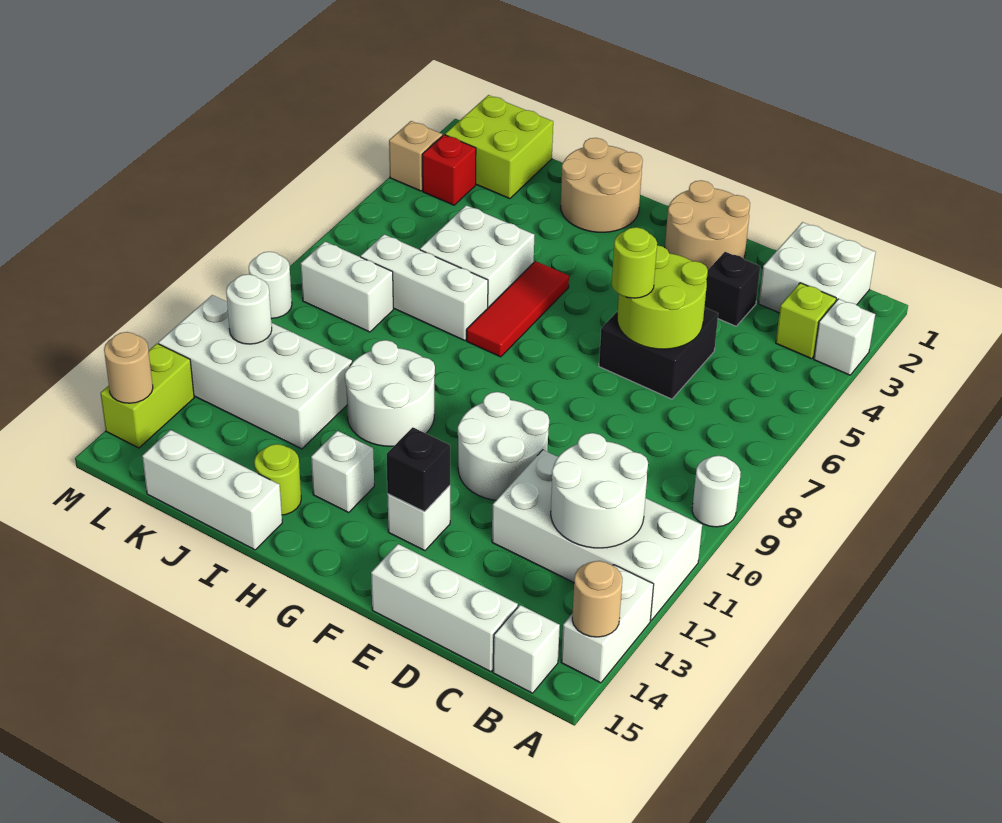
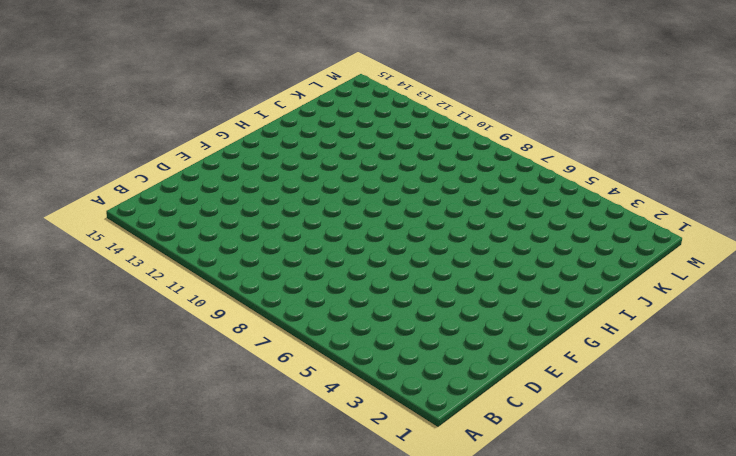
none -> white brick A3 level 1
none -> white round brick A9 level 1
none -> white brick A11:D12 level 1
none -> white brick A13:A14 level 1

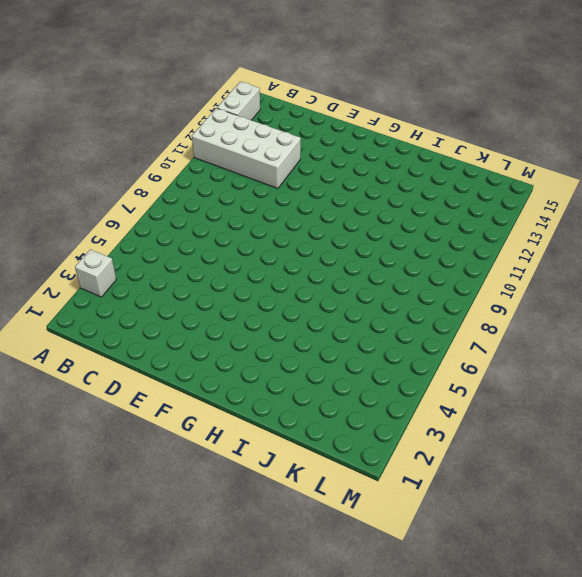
none -> white round brick A9 level 1
none -> white brick B1:C2 level 1
none -> lime brick B3 level 1
none -> white brick B15 level 1

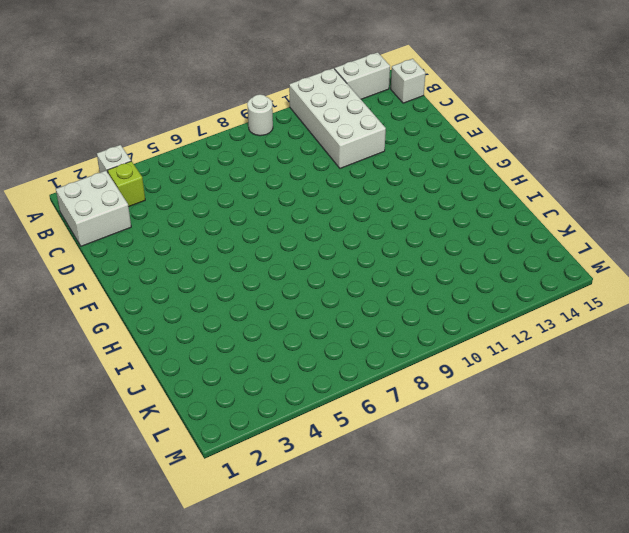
none -> white brick C15:E15 level 1
none -> black brick D3 level 1
none -> black brick D5:E6 level 1
none -> tan round brick E1:F2 level 1

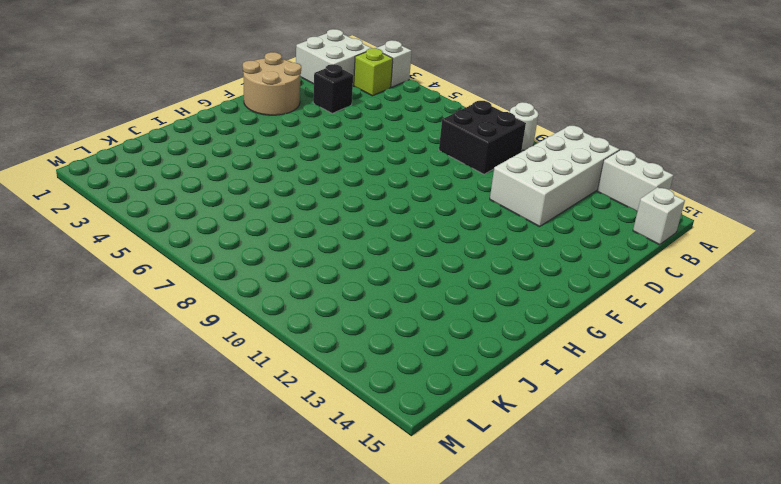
black brick B8:C9 level 1 -> black brick D5:E6 level 1
none -> white brick C15:E15 level 1
none -> white round brick E10:F11 level 1
none -> white brick F13 level 1
none -> tan round brick H1:I2 level 1

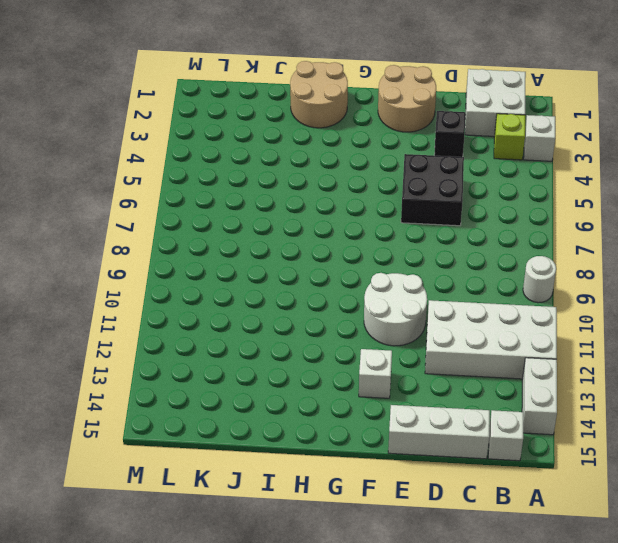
none -> red tile H5:H7 level 1
none -> white round brick H10:I11 level 1
none -> white brick H13 level 1
none -> white brick I5:J6 level 1

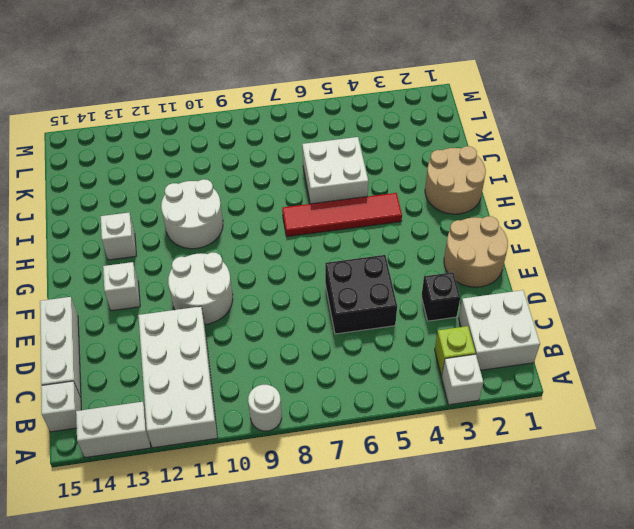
red tile H4:H7 level 1 -> red tile H5:H7 level 1
none -> white brick I7:K7 level 1
none -> lime round brick I14 level 1
none -> white brick I15:K15 level 1
none -> white brick J11:M12 level 1

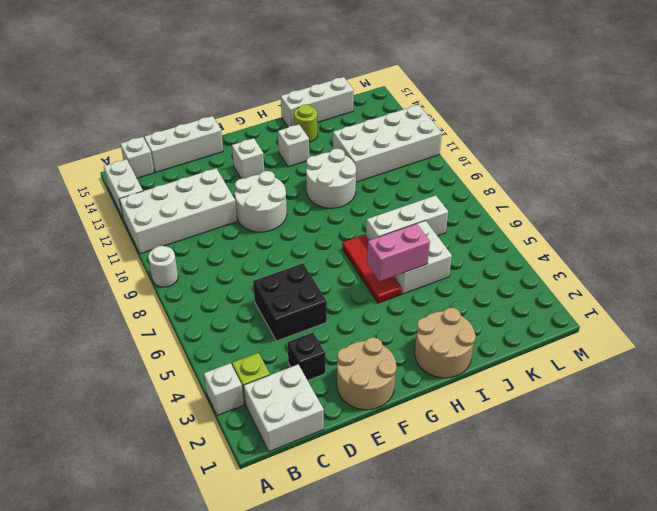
pink brick H5:I5 level 2 -> none
none -> lime brick K1:L2 level 1
none -> white brick K8:L8 level 1
none -> red brick L3 level 1
none -> tan brick M3 level 1

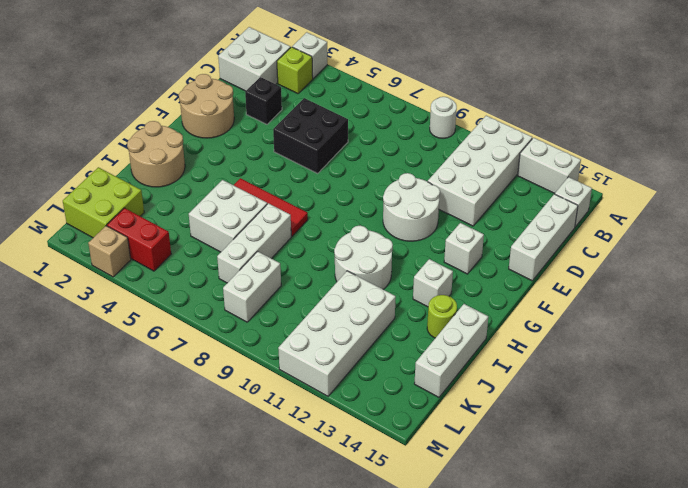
red brick L3:L4 level 1 -> red brick L3 level 1
none -> white round brick M9 level 1
none -> lime brick M13:M14 level 1
none -> tan round brick A14 level 2
none -> white round brick B11:C12 level 2

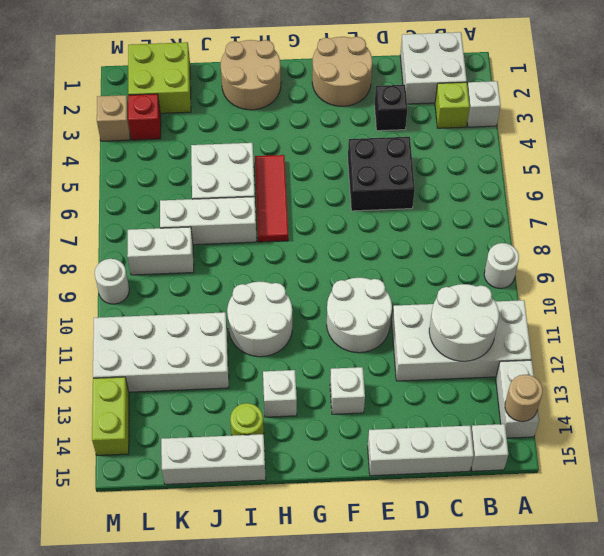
none -> lime round brick D5:E6 level 2
none -> black brick F13 level 2
none -> white round brick L11 level 2
none -> tan round brick M14 level 2

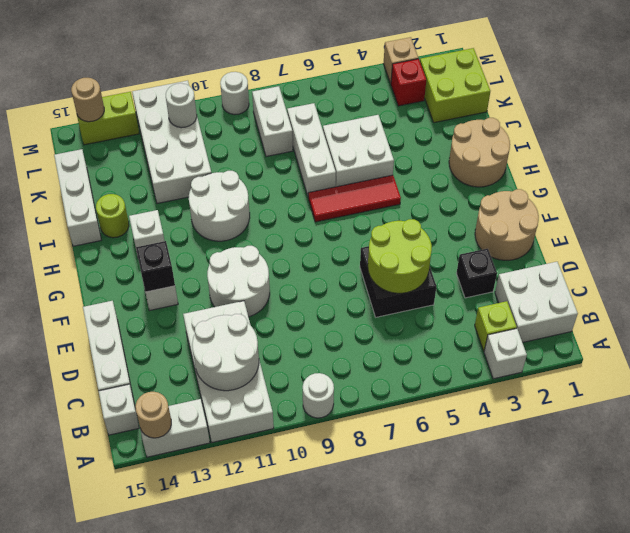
none -> lime round brick E6 level 3

